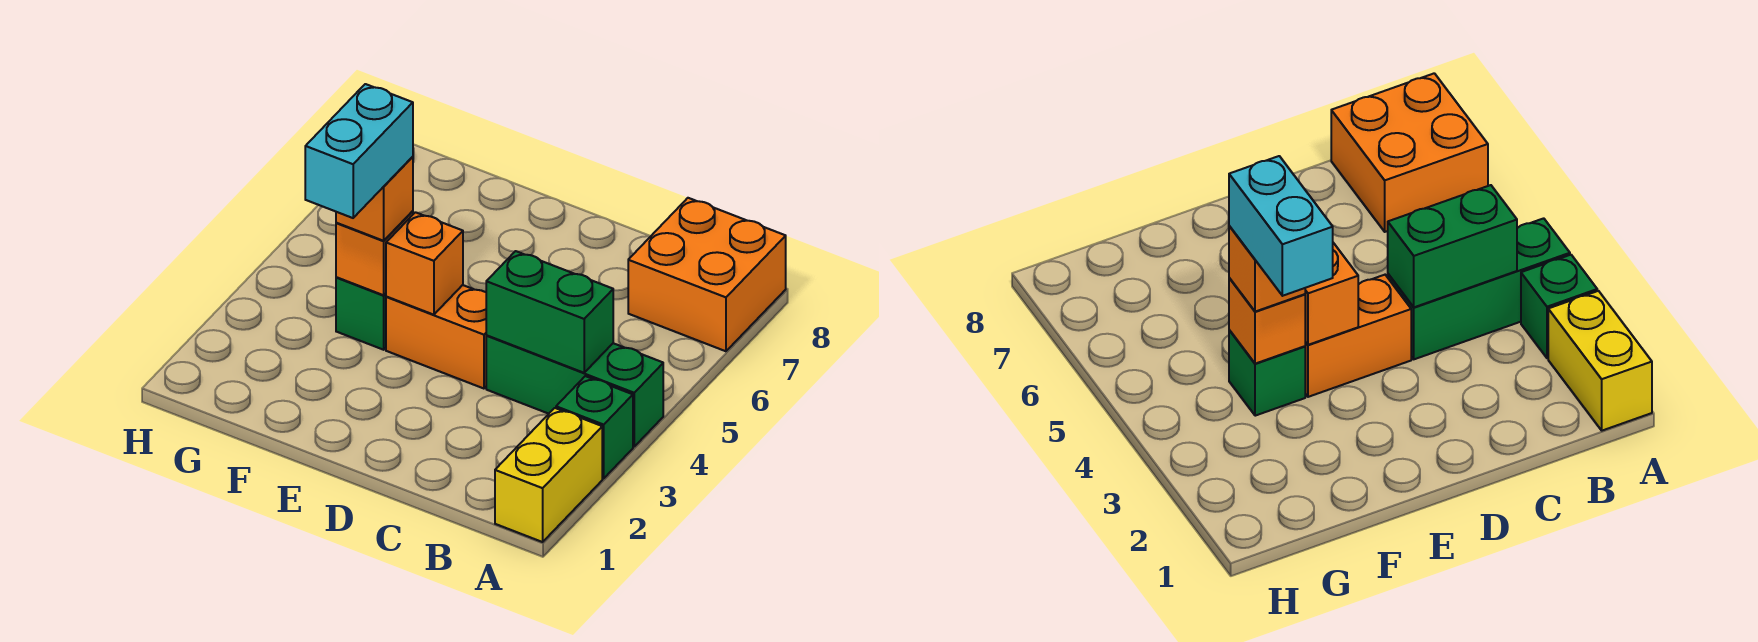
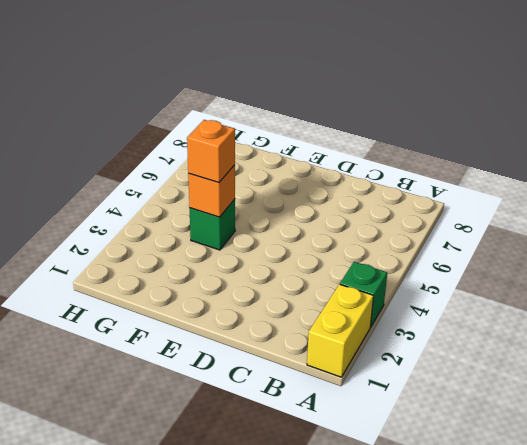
none -> green brick A4:C4 level 1
none -> orange brick A7:B8 level 1

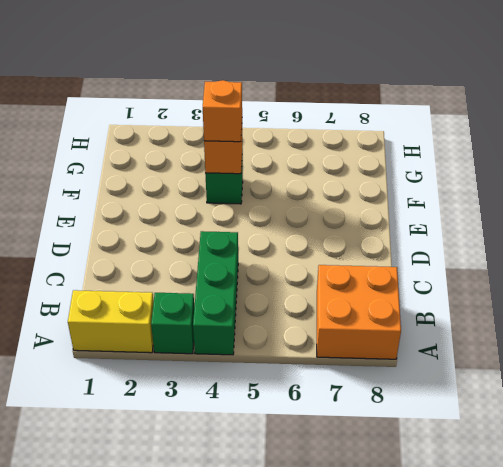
none -> orange brick D4:E4 level 1
none -> green brick B4:C4 level 2

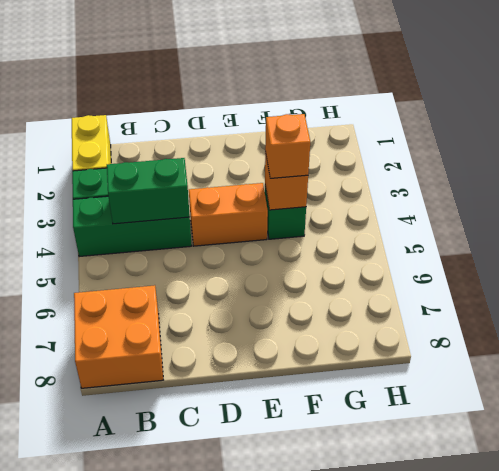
none -> orange brick E4 level 2
none -> cyan brick F3:F4 level 4

